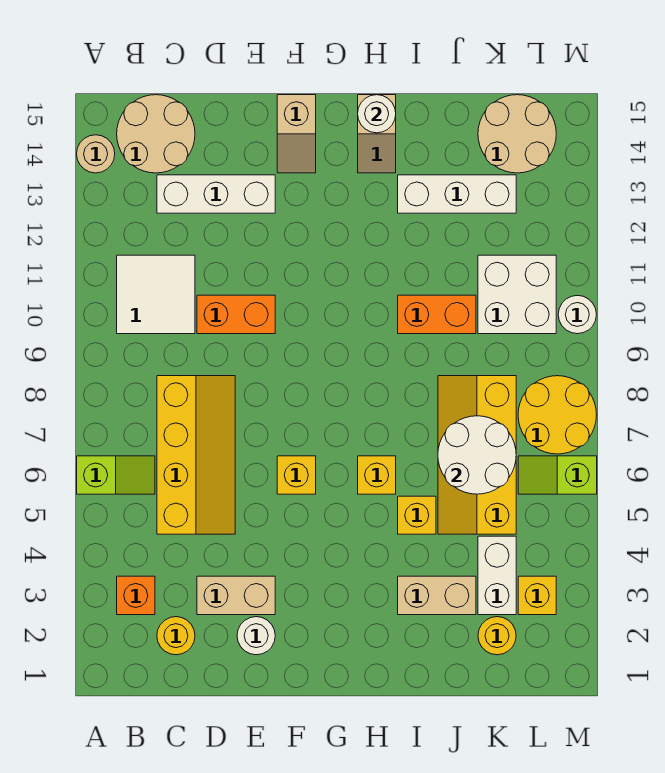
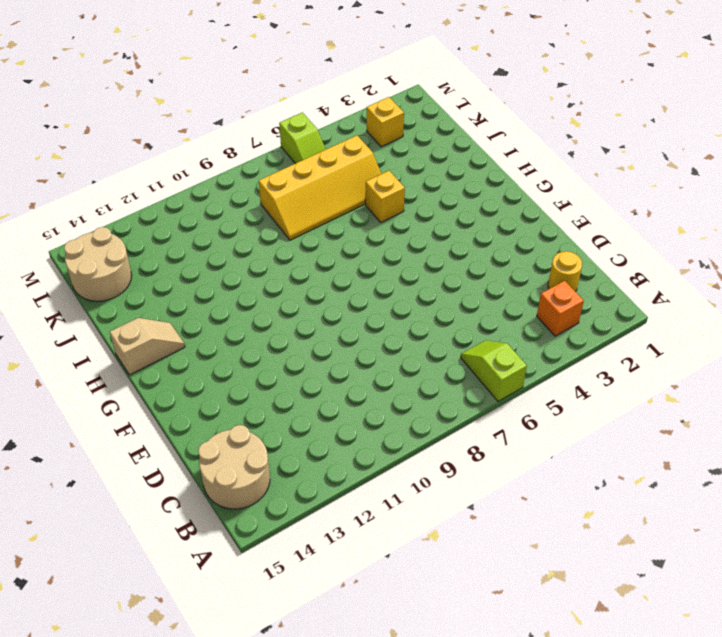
none -> tan round brick A14 level 1
none -> white tile B10:C11 level 1
none -> yellow slope C5:D8 level 1 top C
none -> white brick C13:E13 level 1

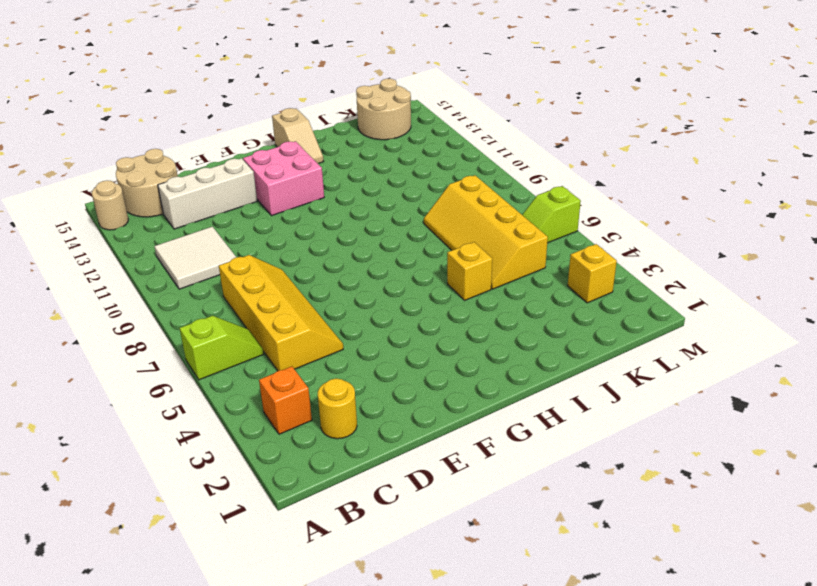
pink brick F12:G13 level 1 -> none
none -> tan brick D3:E3 level 1
none -> orange brick D10:E10 level 1
none -> white round brick E2 level 1
none -> yellow brick F6 level 1

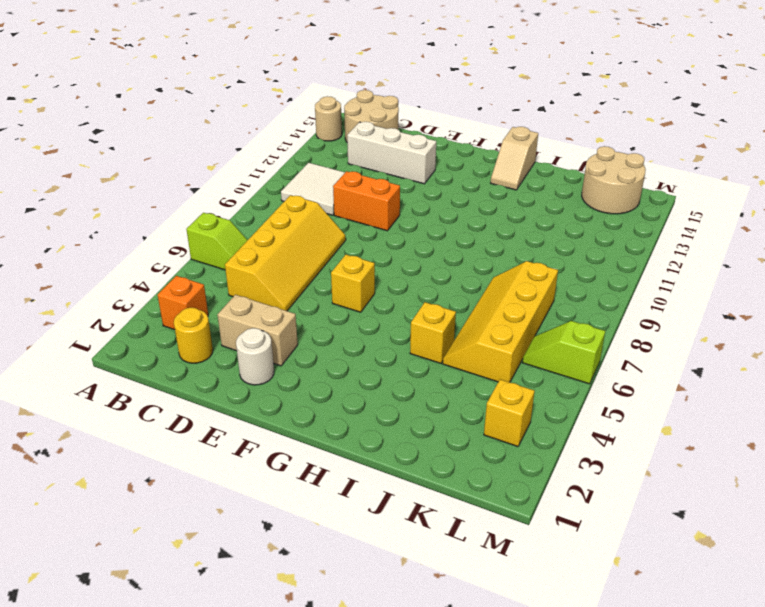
none -> tan slope F14:F15 level 1 top 15
none -> yellow brick H6 level 1
none -> tan brick I3:J3 level 1
none -> orange brick I10:J10 level 1

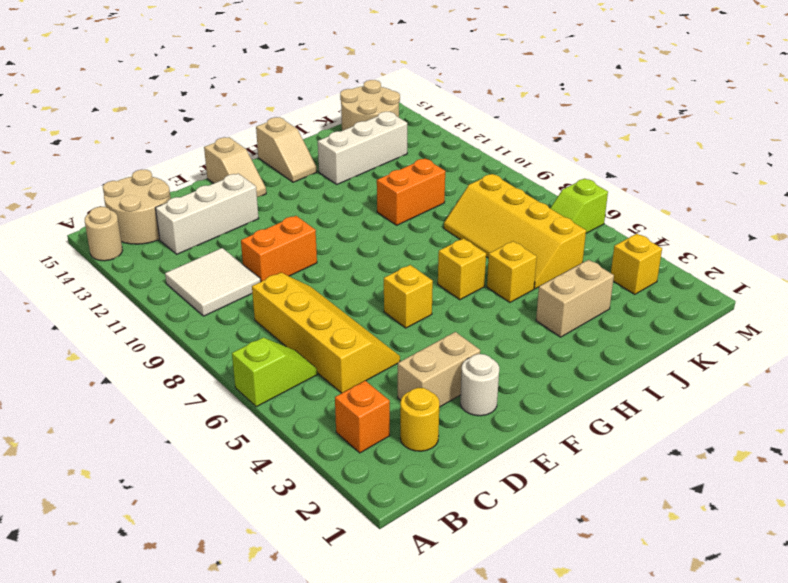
none -> yellow round brick K2 level 1
none -> white brick K3:K4 level 1
none -> white brick K10:L11 level 1
none -> yellow round brick L7:M8 level 1

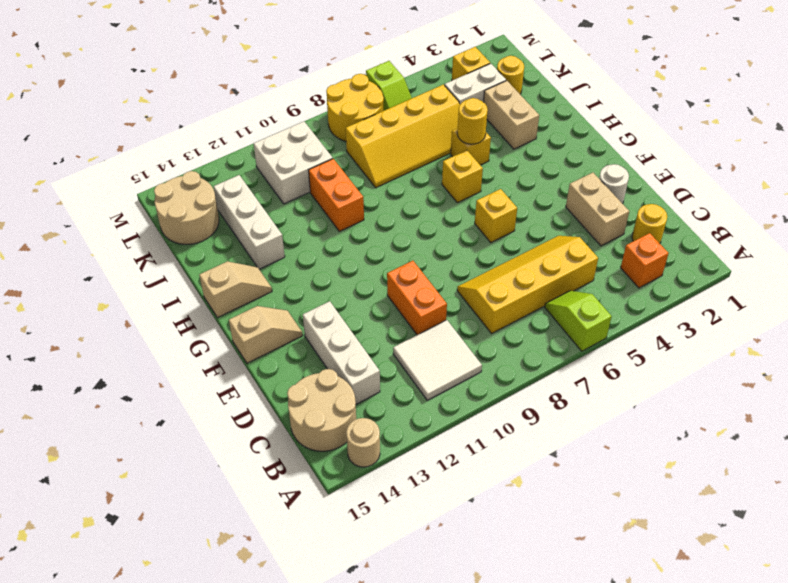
yellow round brick I5 level 2 -> none
none -> white round brick M10 level 1
none -> white round brick H15 level 2
none -> white round brick J6:K7 level 2

